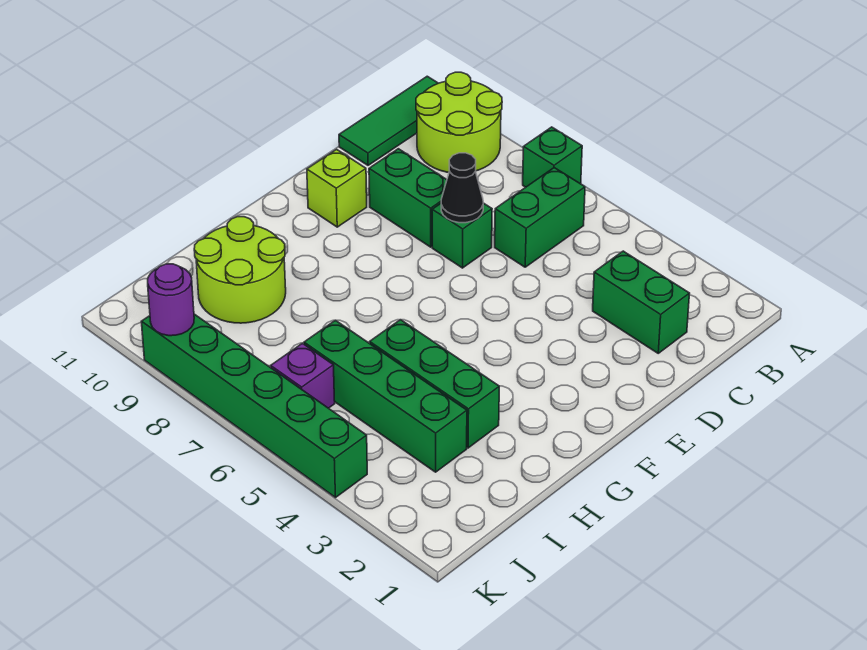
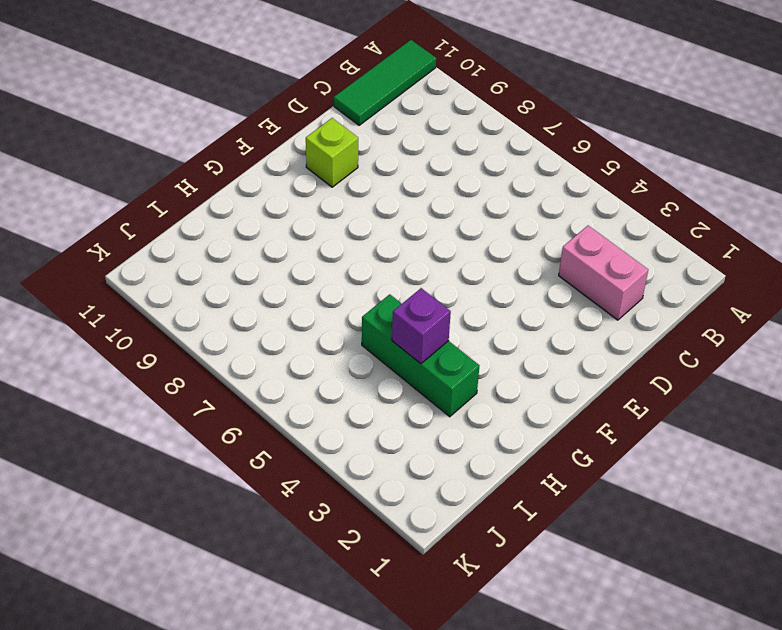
pink brick C2:C3 level 1 -> green brick C2:C3 level 1
purple brick H4 level 2 -> purple brick J6 level 1
none -> green brick A7 level 1
none -> lime round brick A9:B10 level 1
none -> green brick B6:C6 level 1

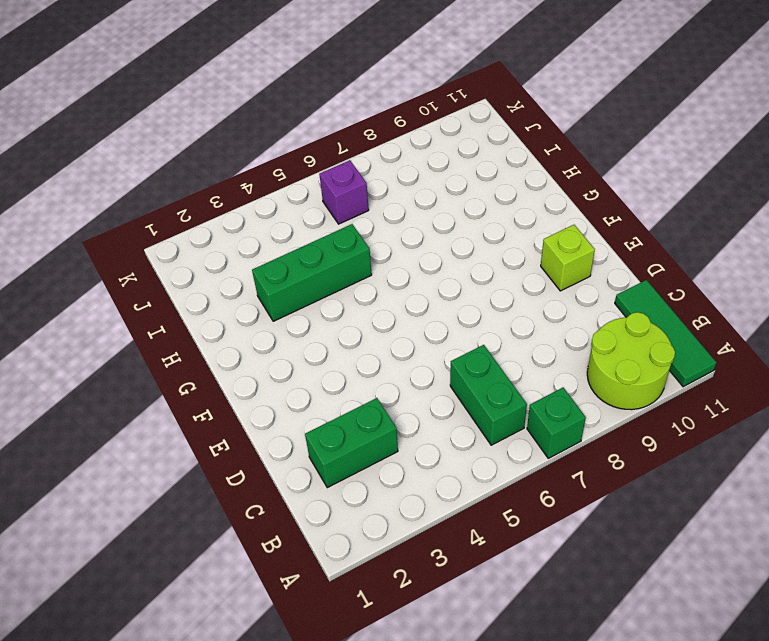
none -> green brick D7 level 1
none -> green brick D8:D9 level 1
none -> lime round brick H9:I10 level 1

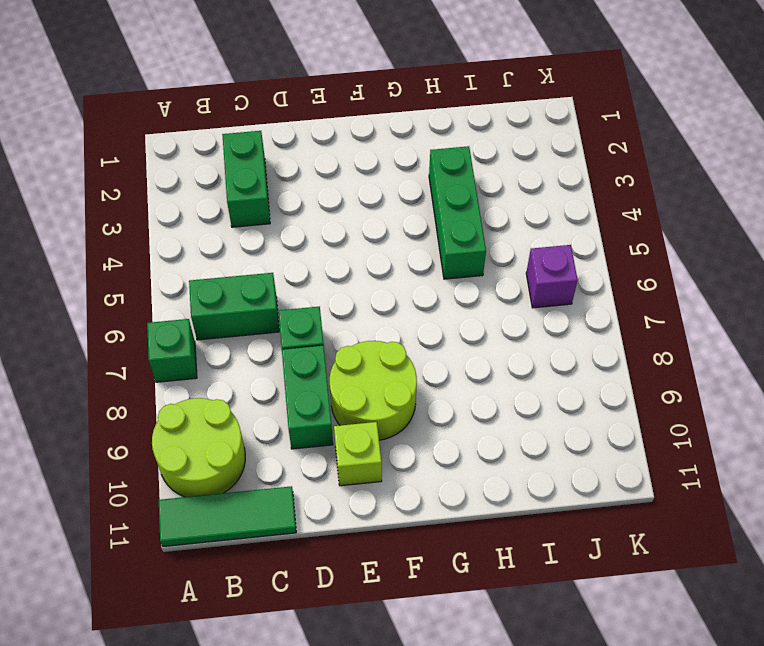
lime round brick E8:F9 level 1 -> lime round brick H9:I10 level 1
none -> green brick I3:I6 level 1
none -> green brick K4:K9 level 1
none -> black cone D7 level 2

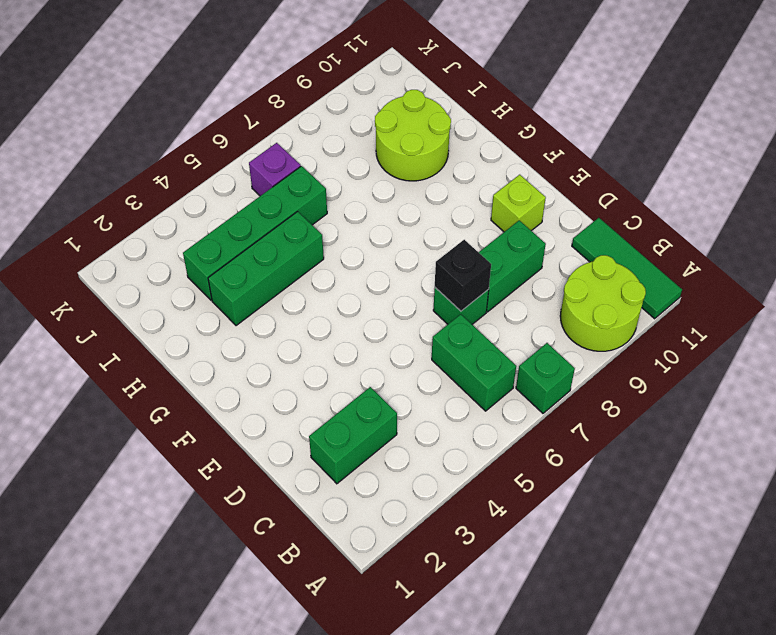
black brick D7 level 2 -> black cone D7 level 2
none -> green brick K4:K9 level 1
none -> purple round brick K9 level 2

